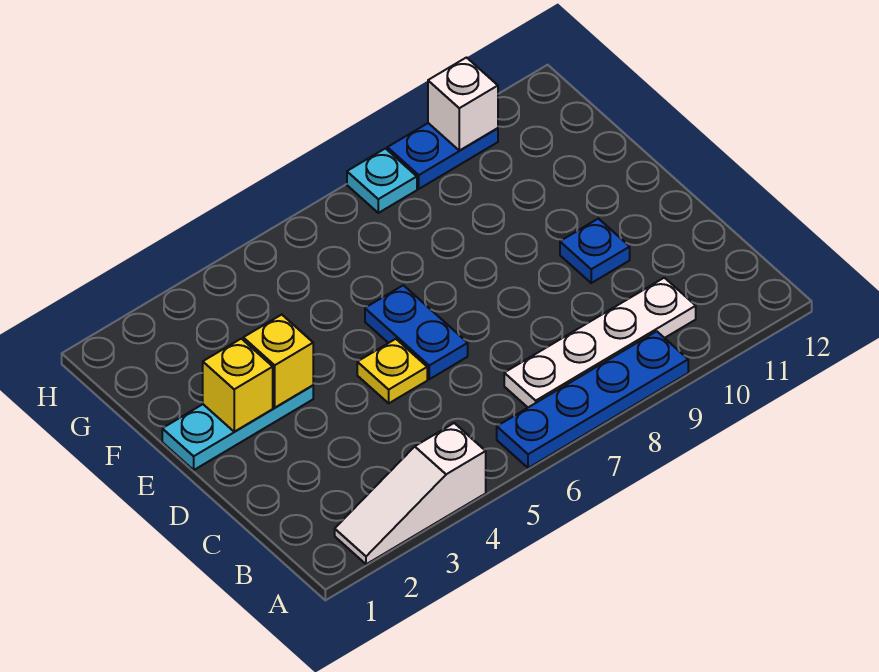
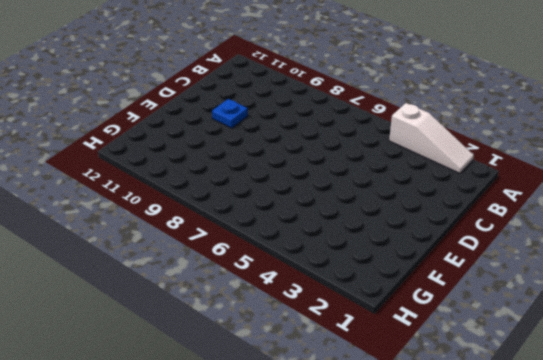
none -> blue plate A6:A9 level 1
none -> white plate B7:B10 level 1
none -> yellow plate D5 level 1

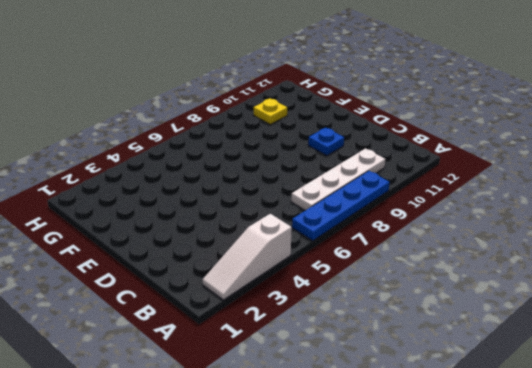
yellow plate G10 level 1 -> yellow plate D5 level 1
none -> blue plate D6:E6 level 1
none -> cyan plate E1:E3 level 1
none -> cyan plate H8 level 1

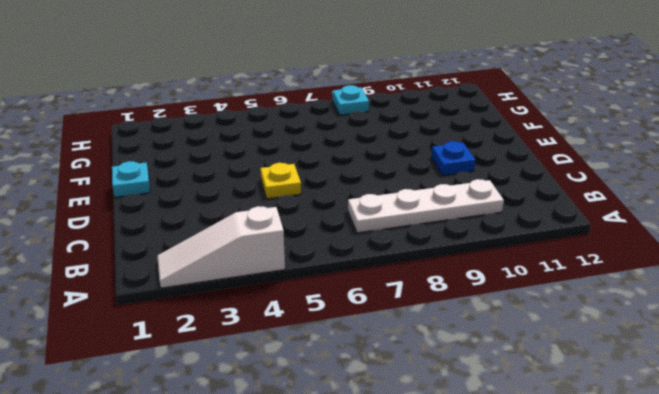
cyan plate E1 level 1 -> cyan plate E1:E3 level 1
none -> blue plate A6:A9 level 1
none -> blue plate D6:E6 level 1
none -> blue plate H9:H10 level 1

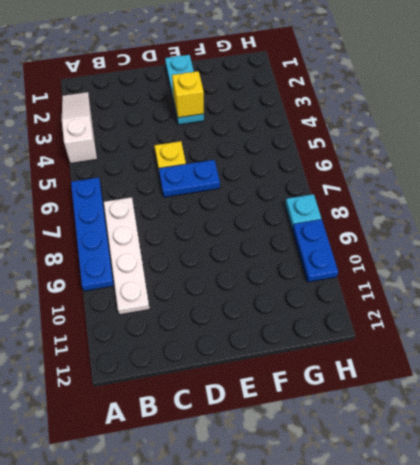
none -> blue plate D10 level 1
none -> yellow brick E2 level 2
none -> white brick H10 level 2

